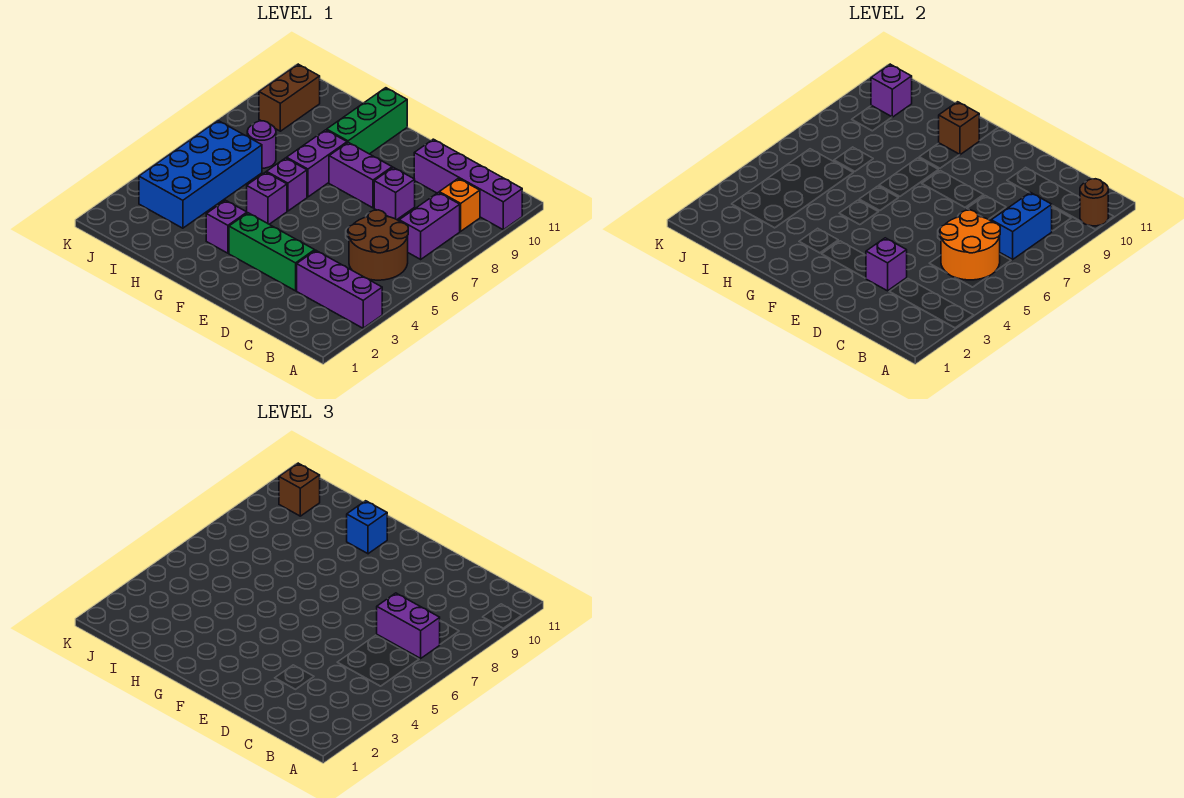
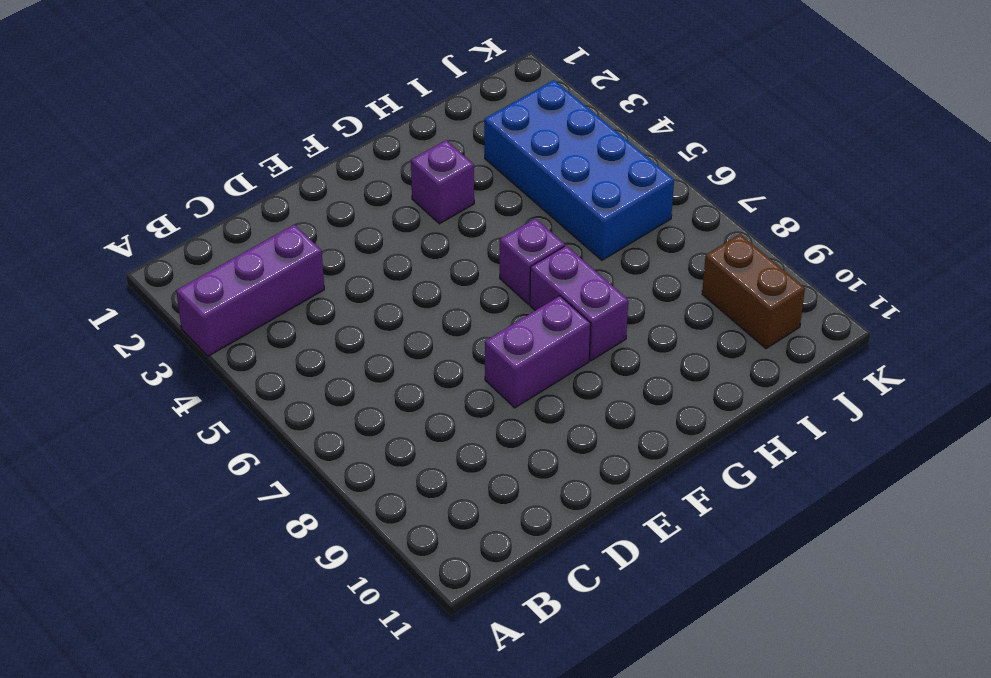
none -> purple brick A10:D10 level 1
none -> brown round brick B5:C6 level 1
none -> purple brick B7:B8 level 1

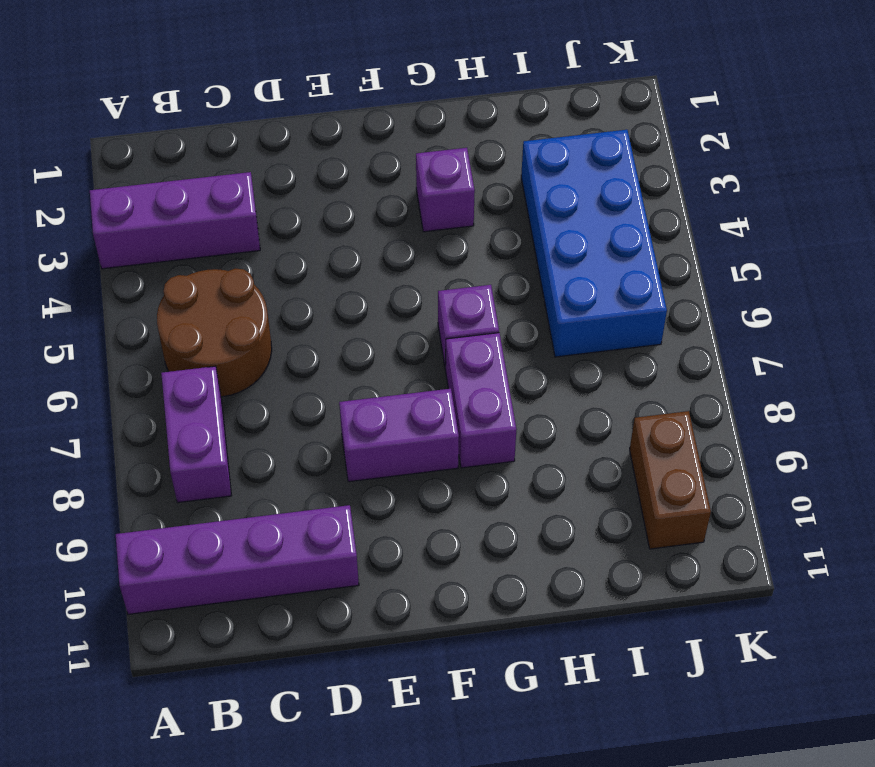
none -> orange brick B9 level 1
none -> green brick D3:F3 level 1
none -> purple brick D8 level 1

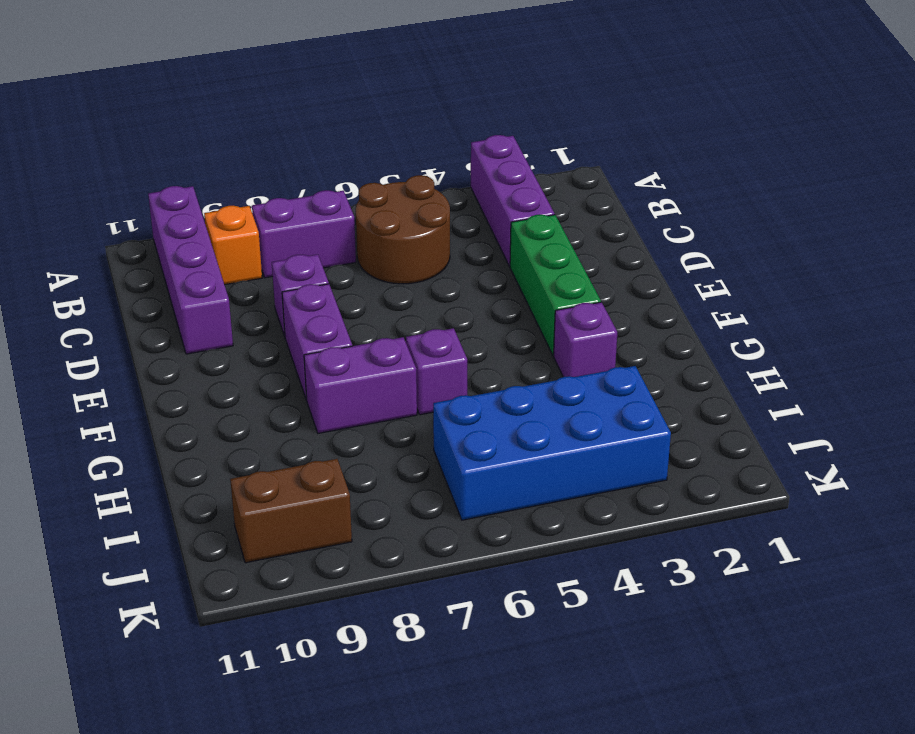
none -> purple brick G5 level 1
none -> green brick G9:G11 level 1
none -> purple round brick I7 level 1

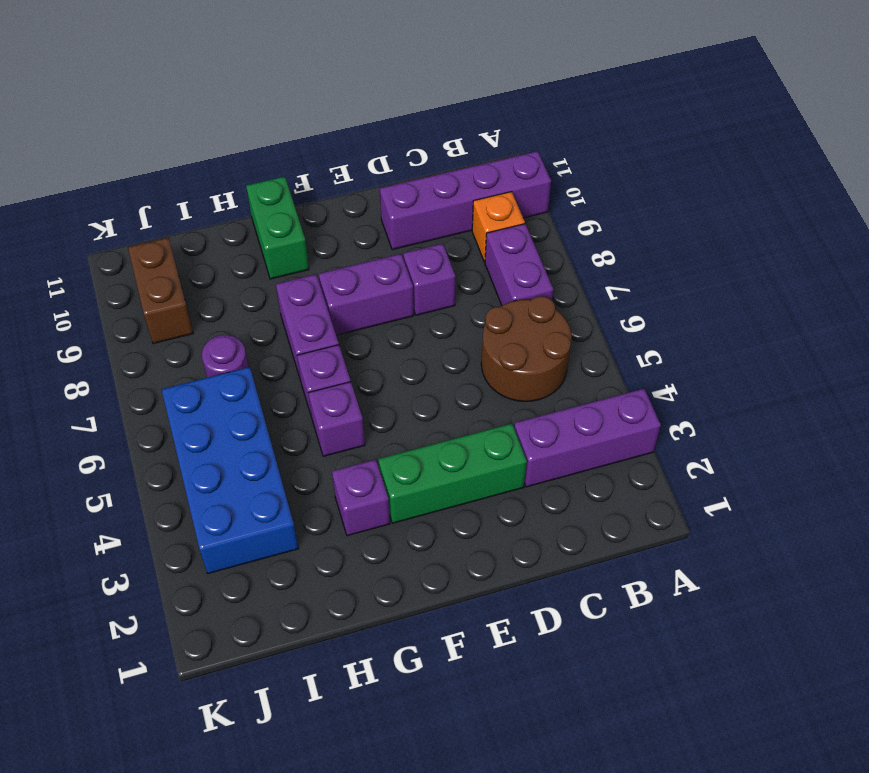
green brick G10:G11 level 1 -> green brick G9:G11 level 1
none -> brown round brick A10 level 2
none -> orange round brick B5:C6 level 2
none -> blue brick B7:B8 level 2

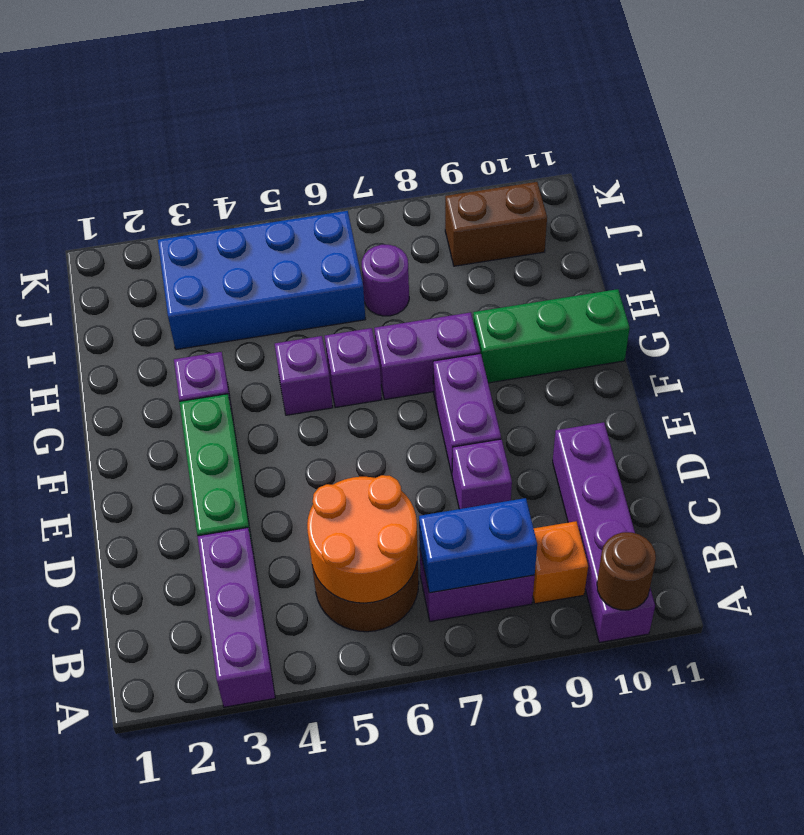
none -> purple brick D3 level 2
none -> brown brick G10 level 2
none -> purple brick J10 level 2

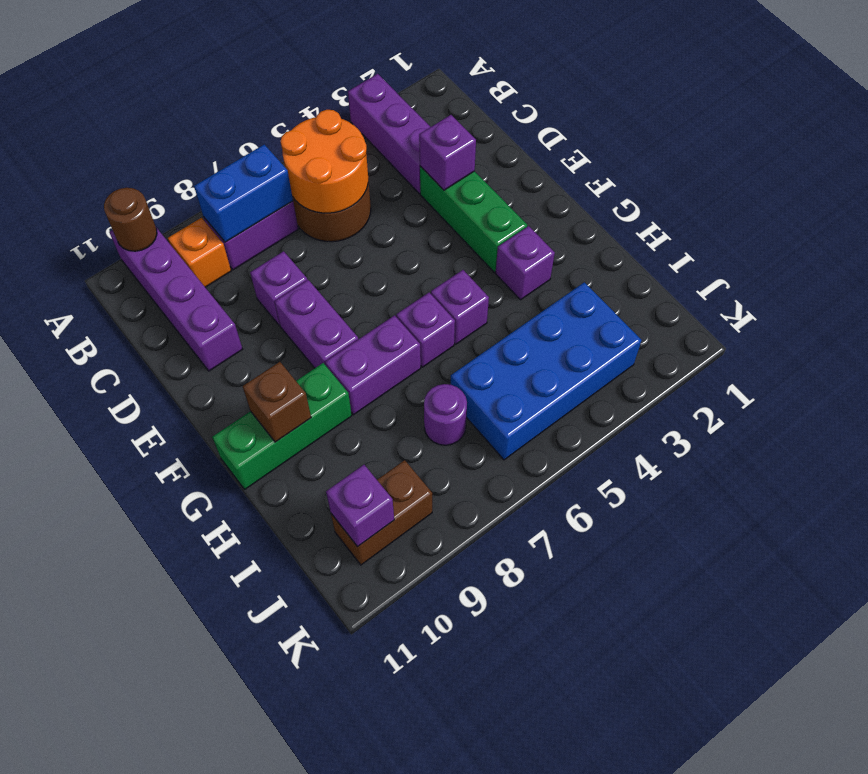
none -> purple brick B7:C7 level 3
none -> blue brick G10 level 3
none -> brown brick J10 level 3

